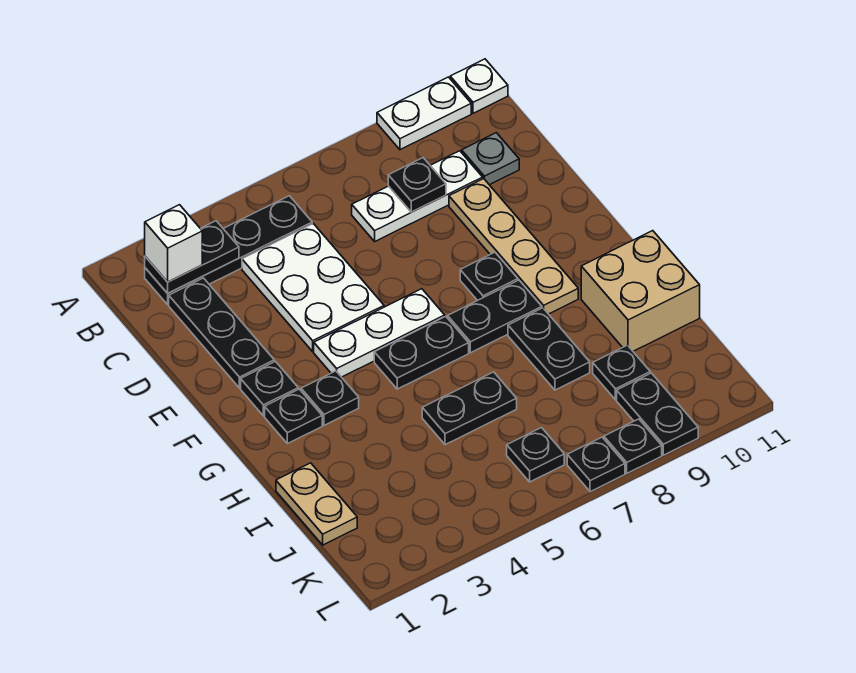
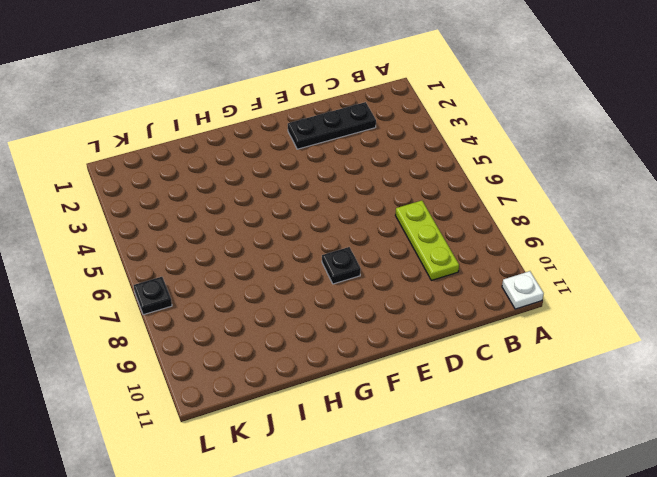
lime plate C7:C9 level 1 -> white plate C7:C9 level 1
none -> white plate A9:A10 level 1
none -> black plate B2:B5 level 1
none -> white plate C4:E5 level 1

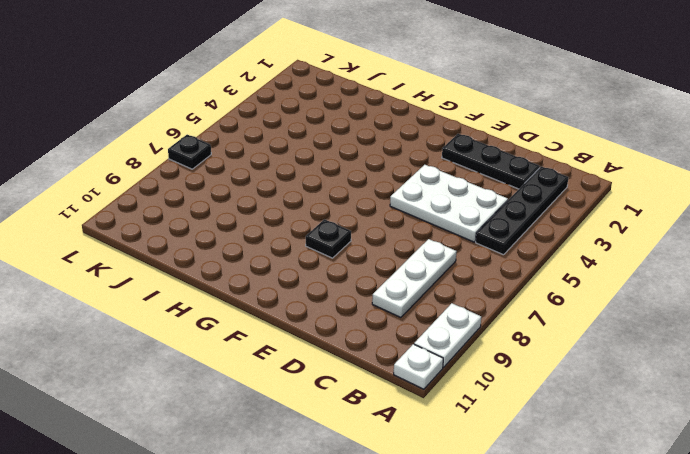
none -> grey plate C10 level 1
none -> tan plate D9:G9 level 1
none -> black plate F2 level 1

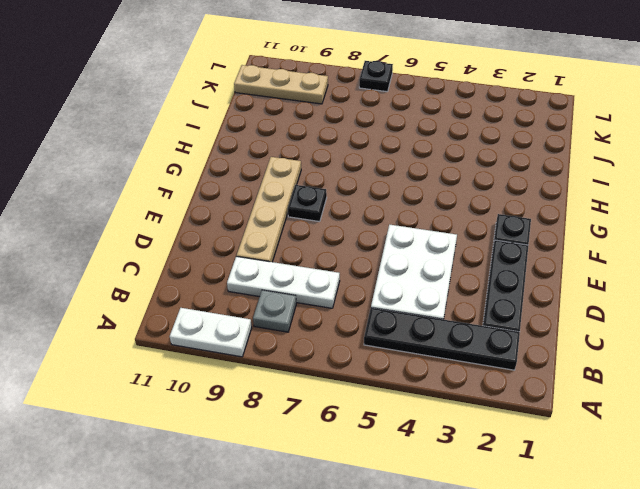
grey plate B8 level 1 -> grey plate C10 level 1
tan plate K9:K11 level 1 -> black plate K9:L9 level 1
none -> white plate A11 level 1
none -> white plate F4:F6 level 1
none -> black plate G2 level 1

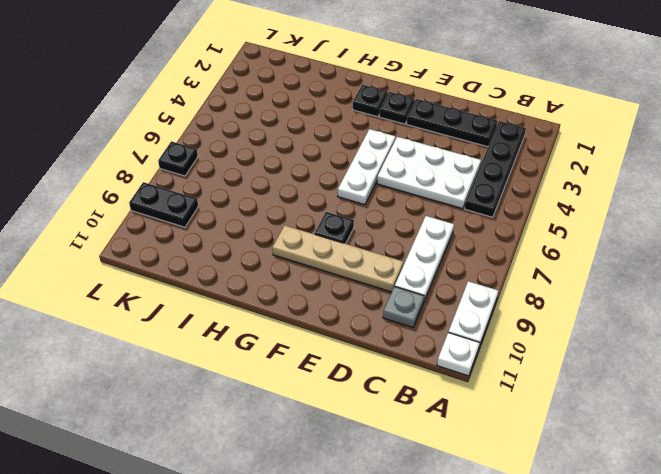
none -> black plate G3 level 1
none -> black plate G5:G6 level 1
none -> black plate G7:G8 level 1

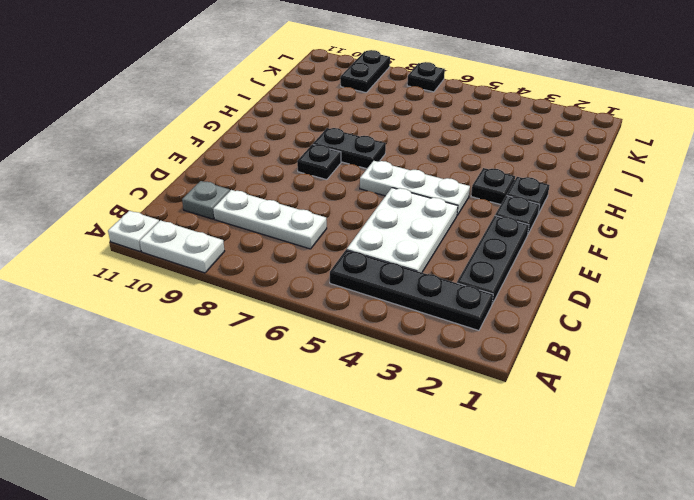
none -> tan plate D9:G9 level 1
none -> black plate G5:G6 level 1
none -> black plate H8:I8 level 1

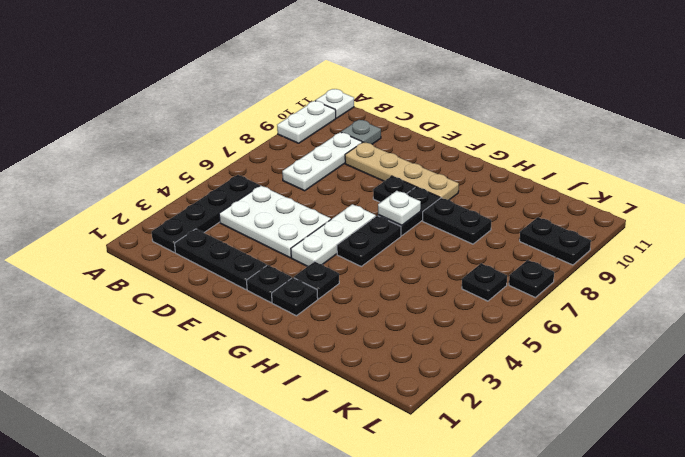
white plate G7 level 2 -> none
none -> tan brick H10:I11 level 1
none -> tan plate I1:J1 level 1
none -> black plate I5:I6 level 1

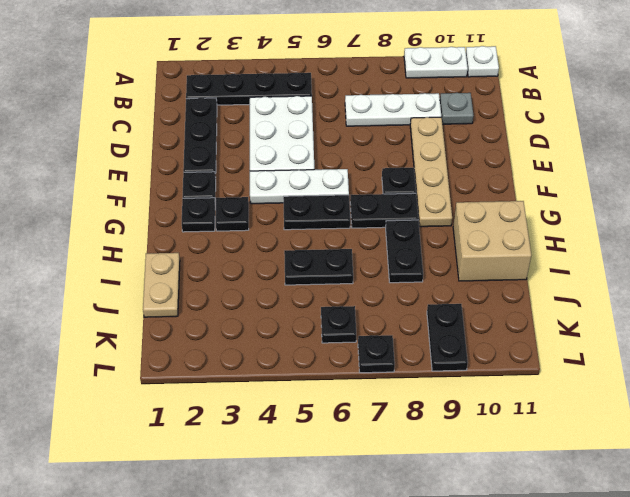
none -> black plate J9 level 1
none -> black plate L8 level 1
none -> black plate B2:B3 level 2

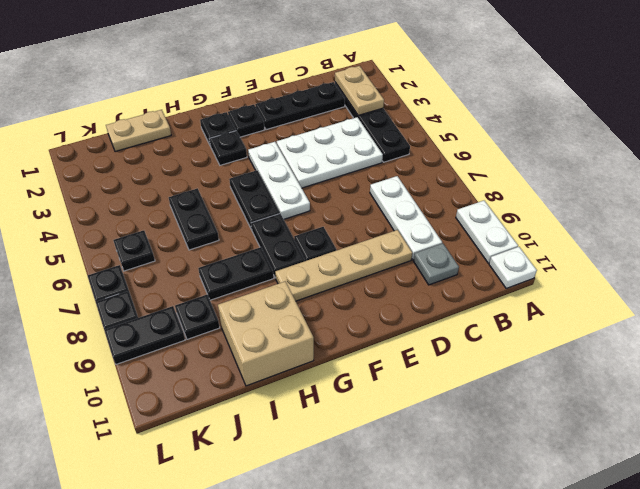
tan plate B2:B3 level 2 -> black plate B2:B3 level 2
none -> black plate C8 level 2
none -> white brick B2 level 3

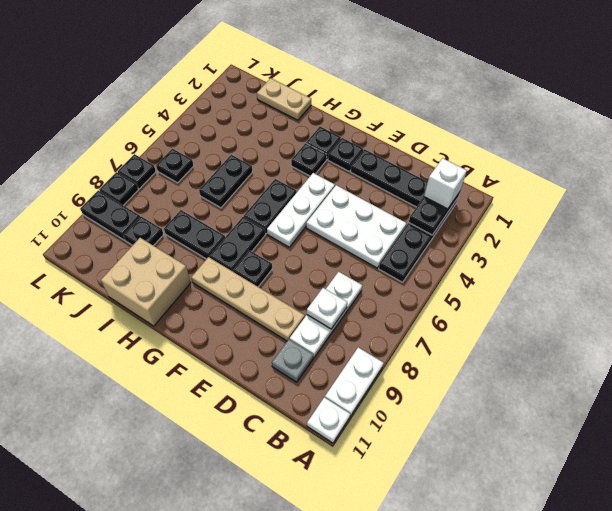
white plate C8 level 2 -> black plate C8 level 2

